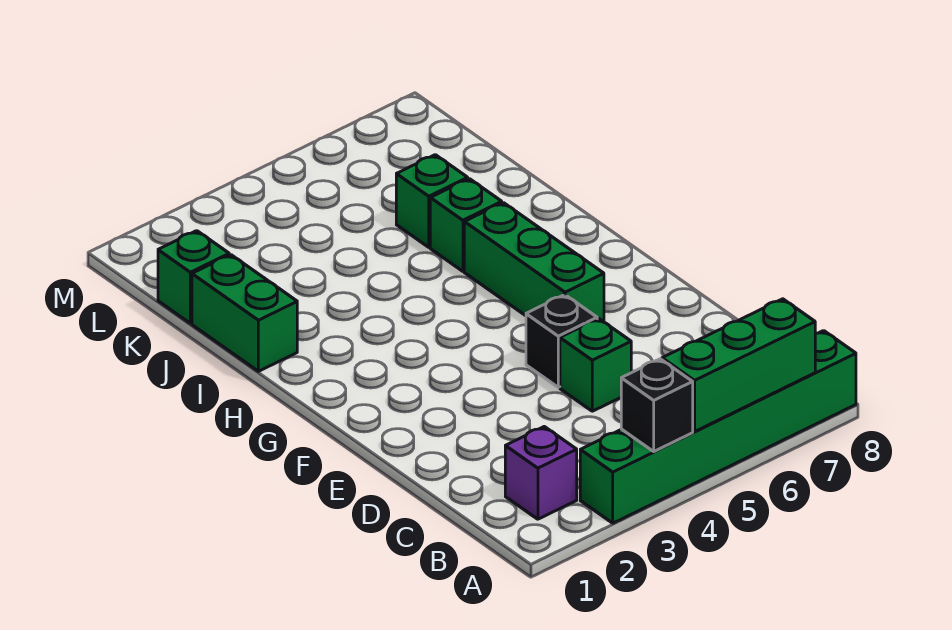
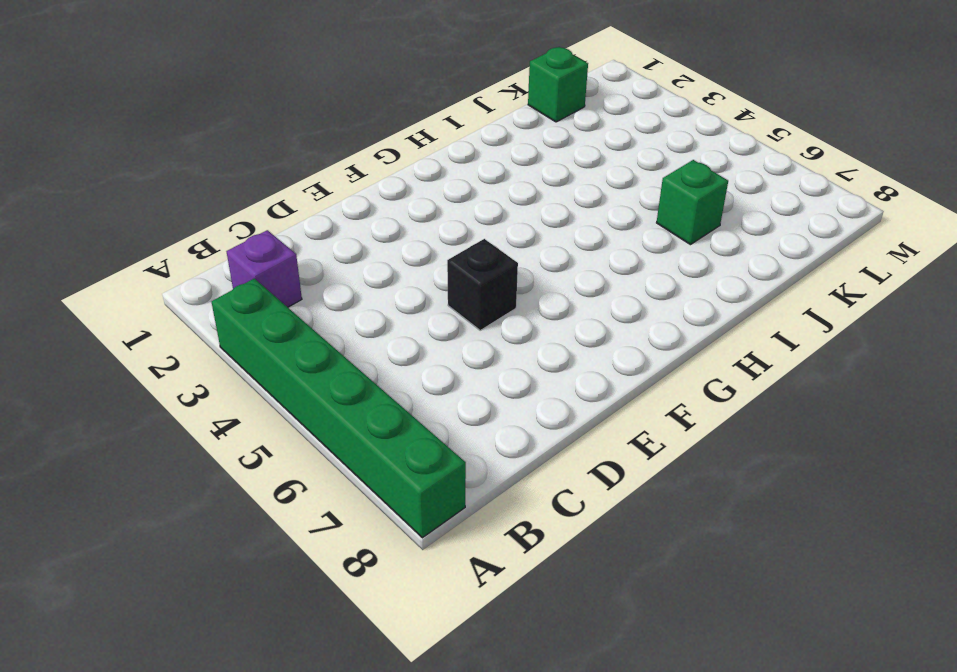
none -> green brick D5 level 1
none -> green brick F6:H6 level 1

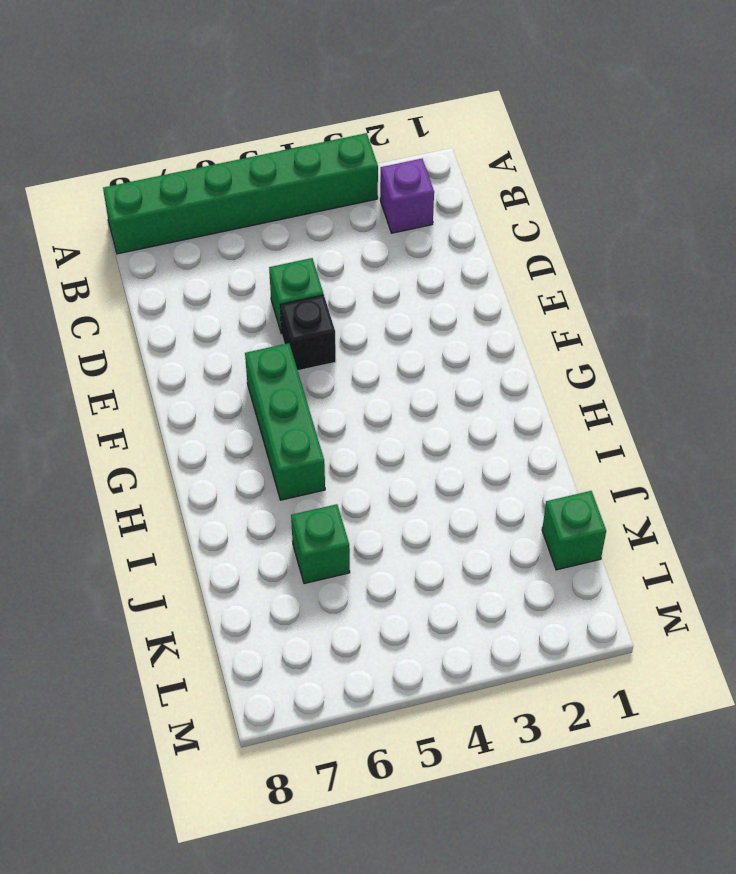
none -> green brick I1:J1 level 1
none -> green brick I6 level 1

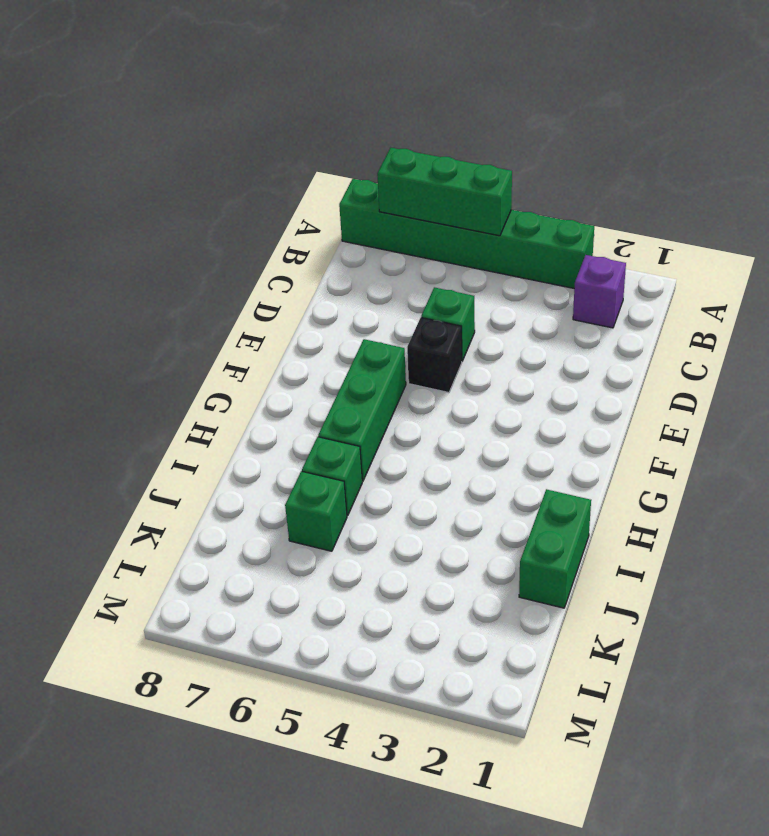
none -> green brick K1 level 1
none -> black brick A4 level 2

